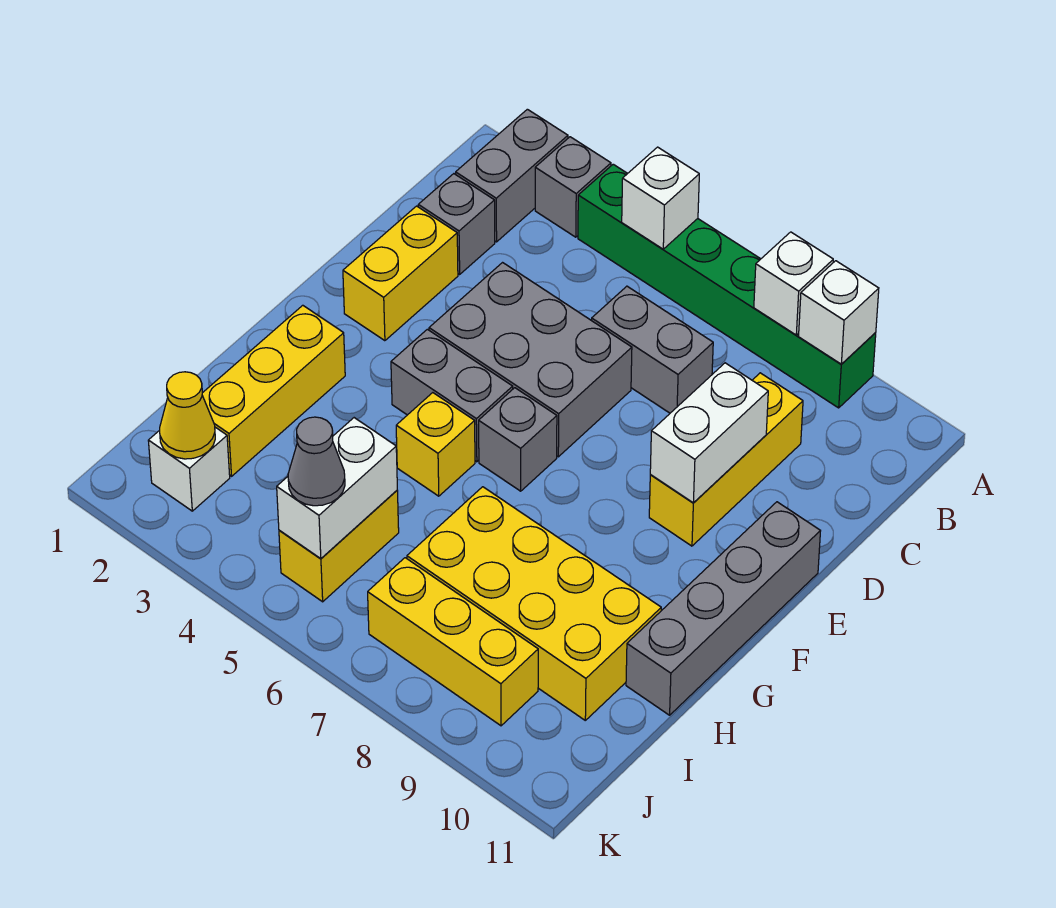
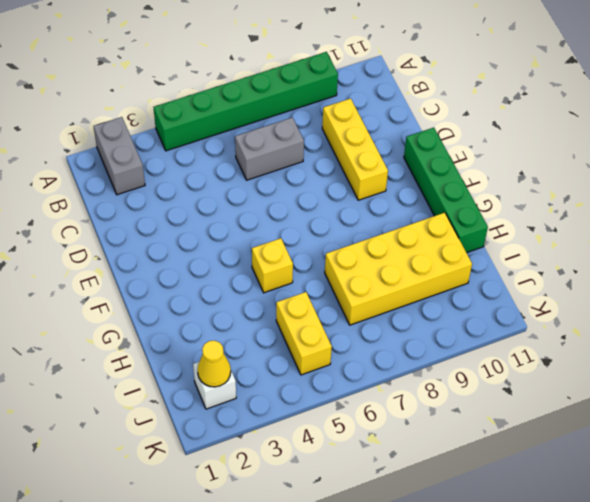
green brick E11:H11 level 1 -> grey brick E11:H11 level 1
none -> grey brick A3 level 1
none -> grey brick C2 level 1
none -> yellow brick D2:E2 level 1

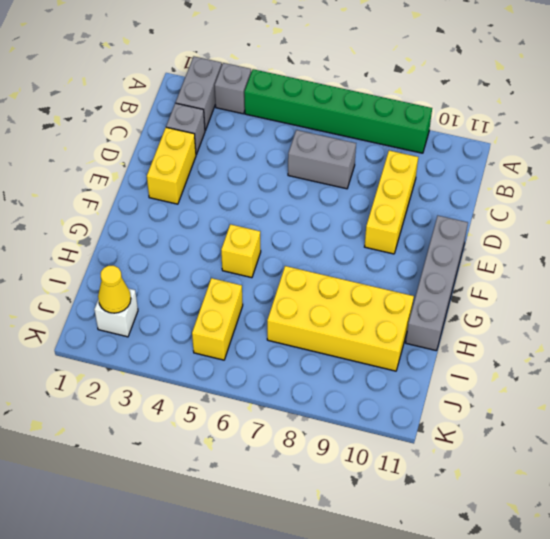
none -> grey brick D4:E6 level 1
none -> grey brick F4:F5 level 1
none -> grey brick F6 level 1

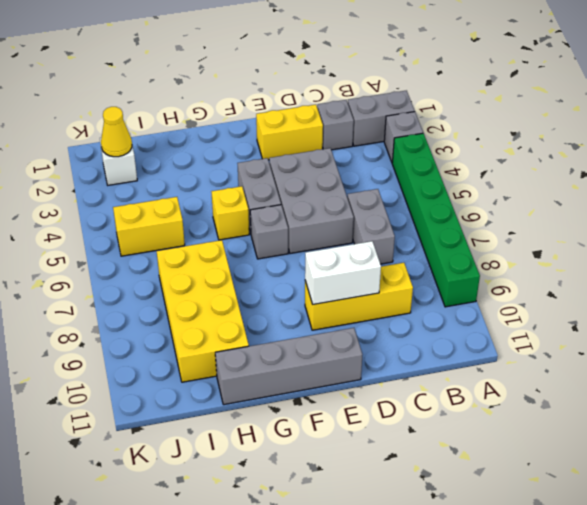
none -> yellow brick G2:I2 level 1
none -> yellow brick J7:J9 level 1
none -> white brick A5 level 2

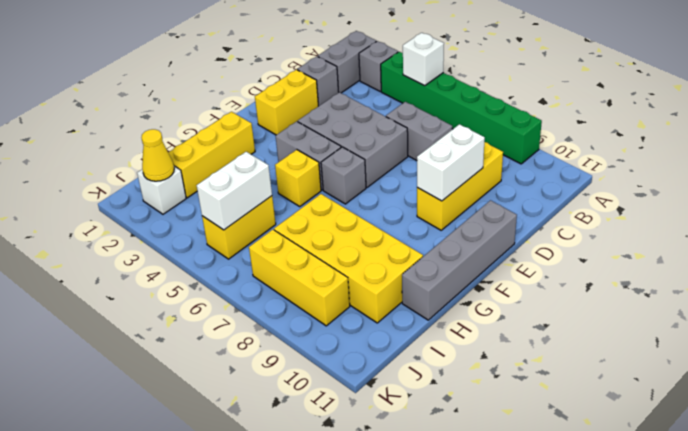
none -> white brick A8 level 2
none -> white brick A9 level 2
none -> grey cone J5 level 3

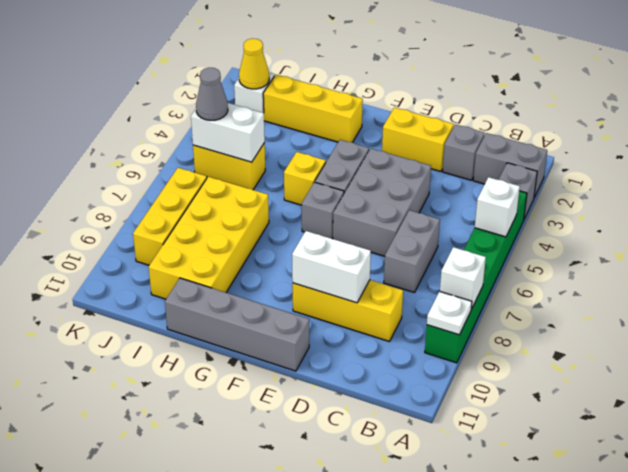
white plate A9 level 2 -> white brick A9 level 2

